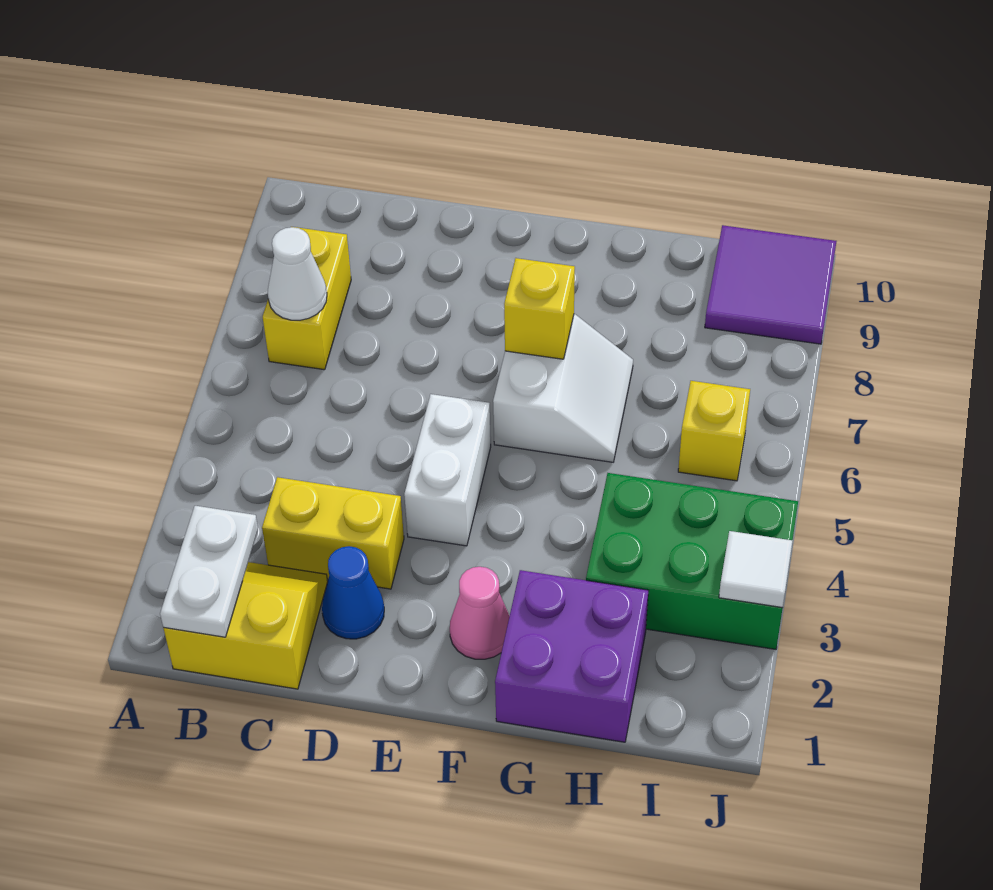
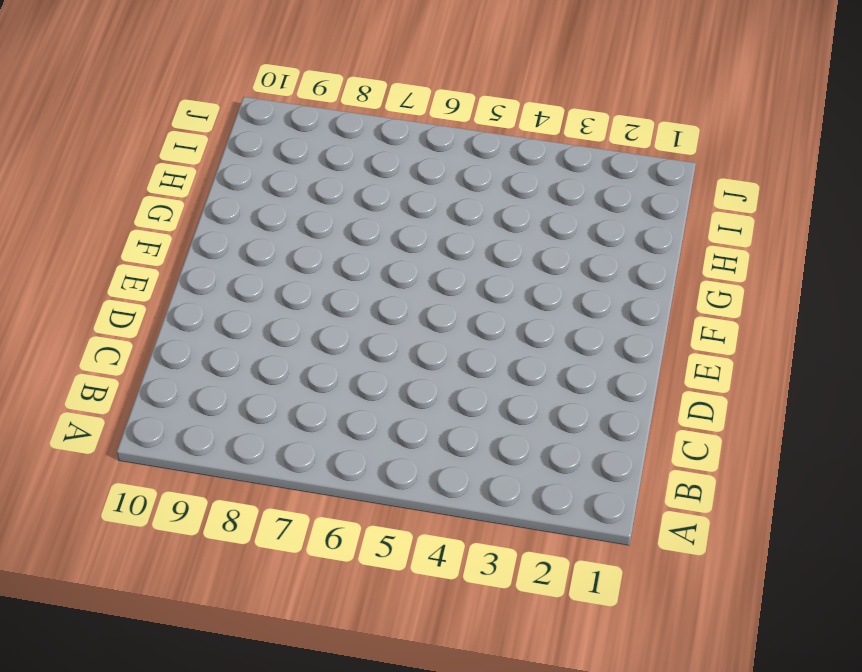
none -> yellow slope B1:C2 level 1 top 1
none -> yellow brick B7:B8 level 1
none -> yellow brick C3:D3 level 1

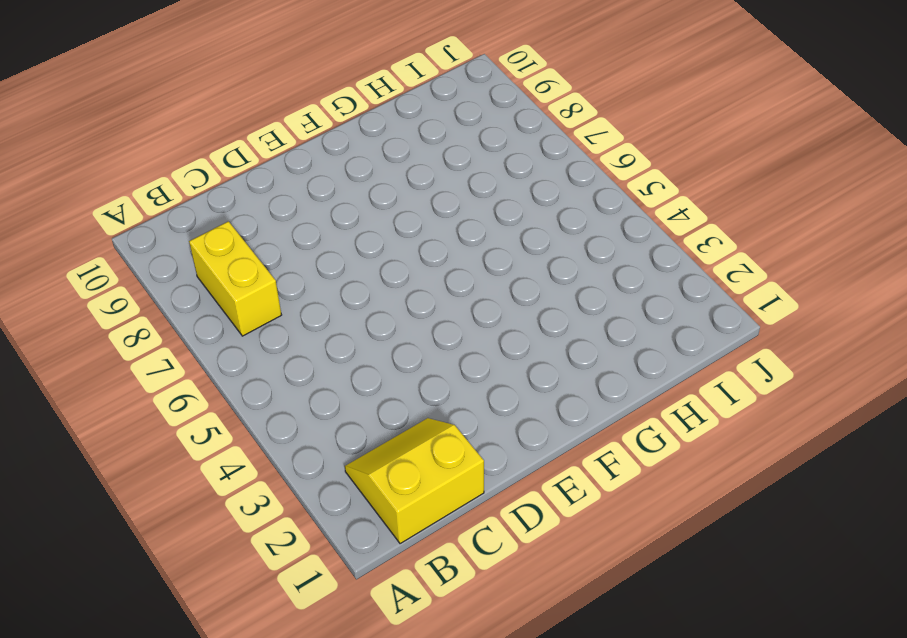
none -> yellow brick C3:D3 level 1
none -> blue cone D2 level 1
none -> white brick E4:E5 level 1

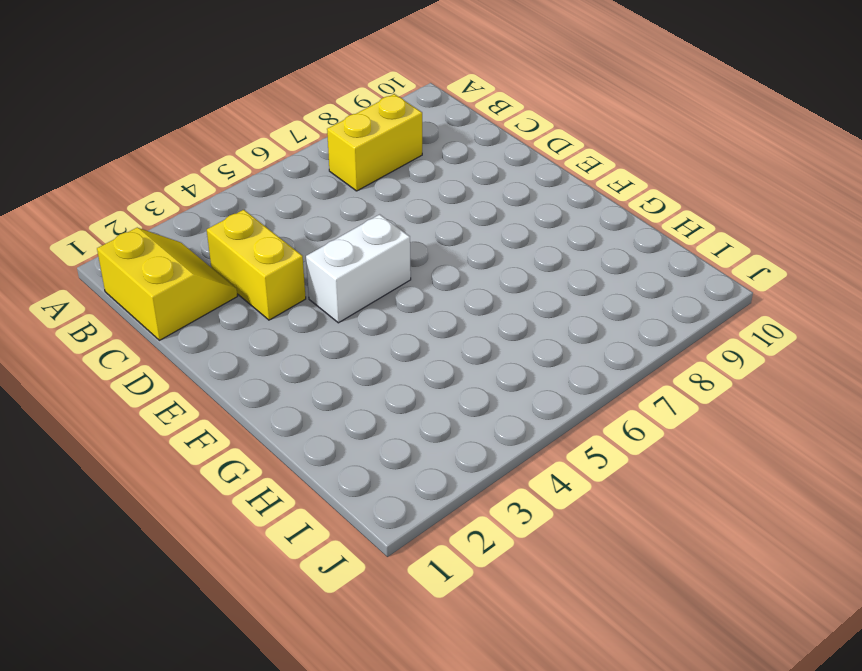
none -> blue cone D2 level 1
none -> pink cone F2 level 1
none -> white slope F6:G7 level 1 top F

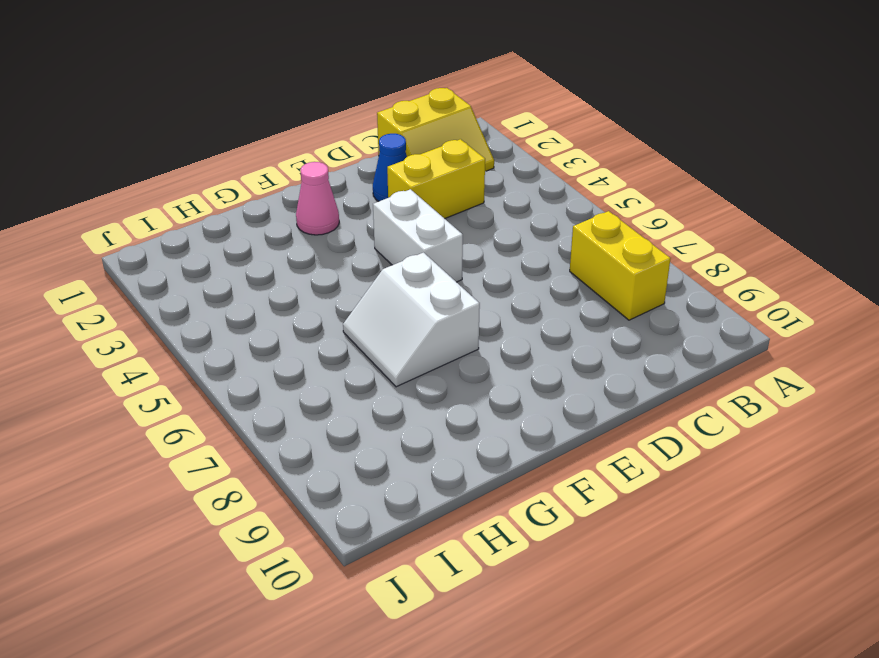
none -> purple brick G1:H2 level 1
none -> green brick H3:J4 level 1
none -> yellow brick I6 level 1

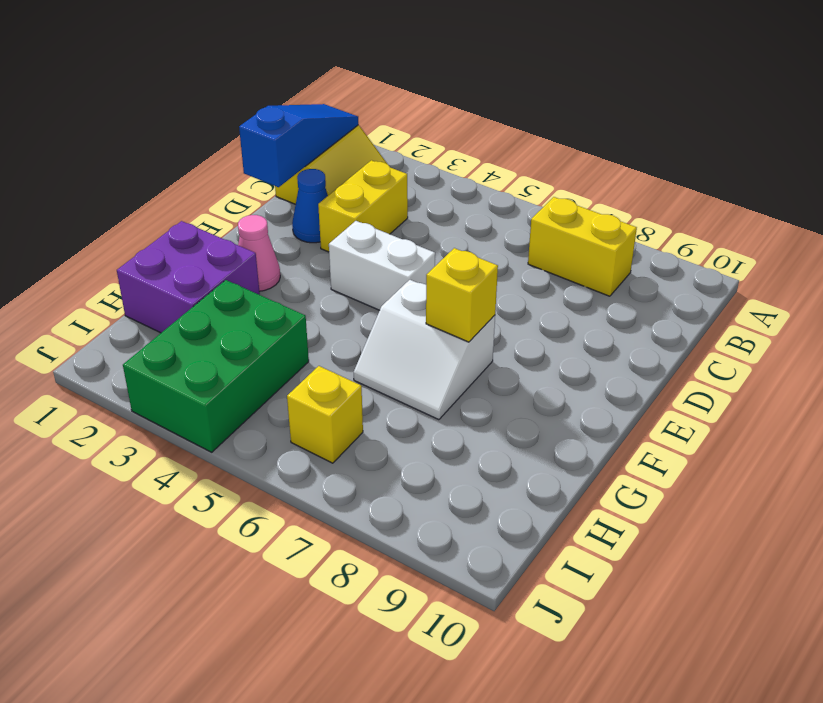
blue slope B1:D1 level 2 top D -> white plate B1:B2 level 2
none -> purple tile I9:J10 level 1
none -> white cone B7 level 2
none -> white tile J3 level 2

